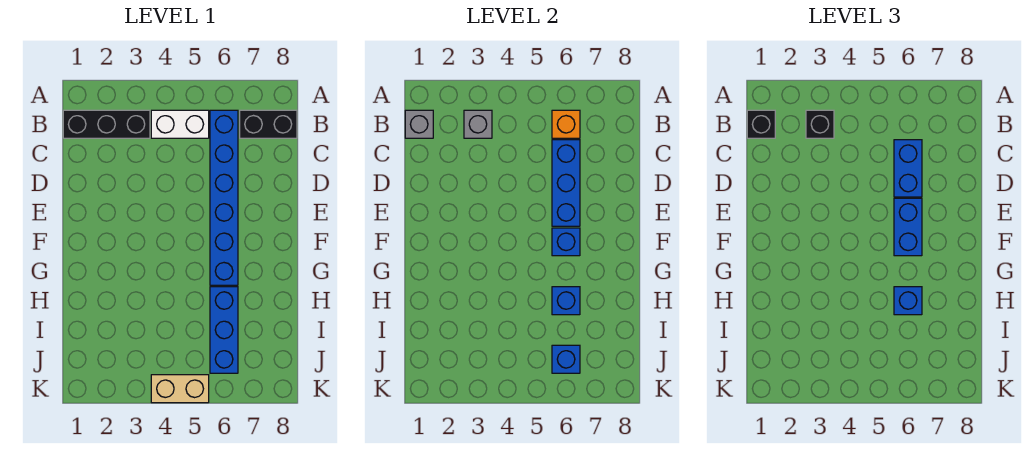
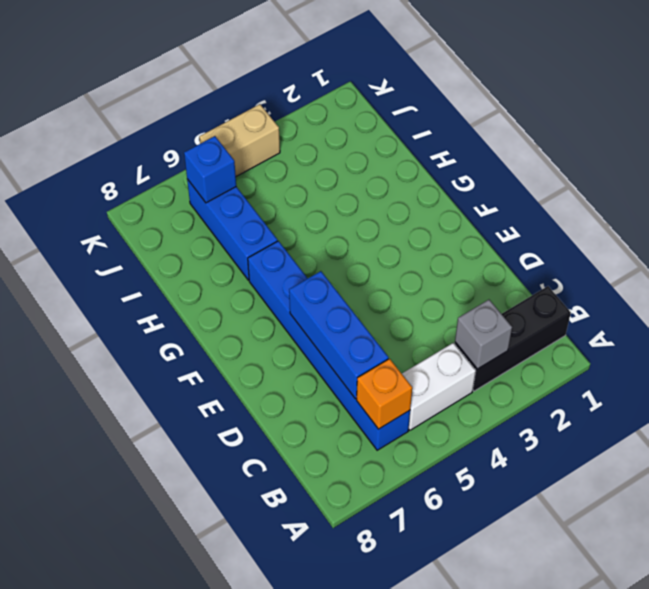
none -> black brick B7:B8 level 1
none -> grey brick B1 level 2
none -> blue brick F6 level 2

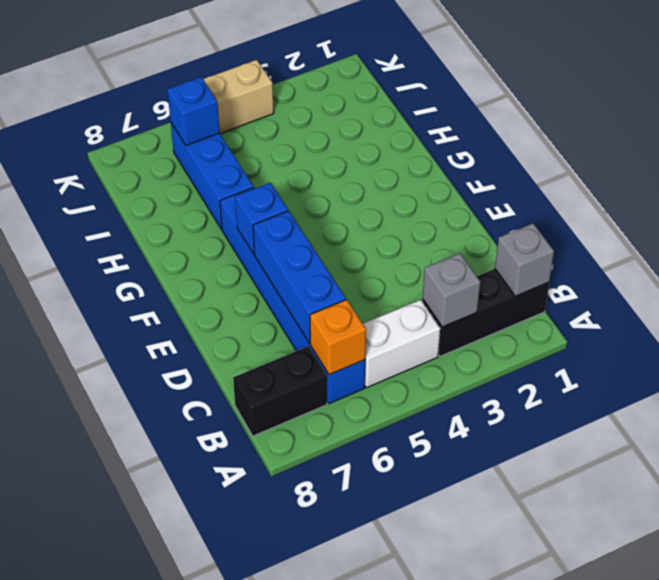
none -> blue brick H6 level 2
none -> black brick B1 level 3
none -> black brick B3 level 3

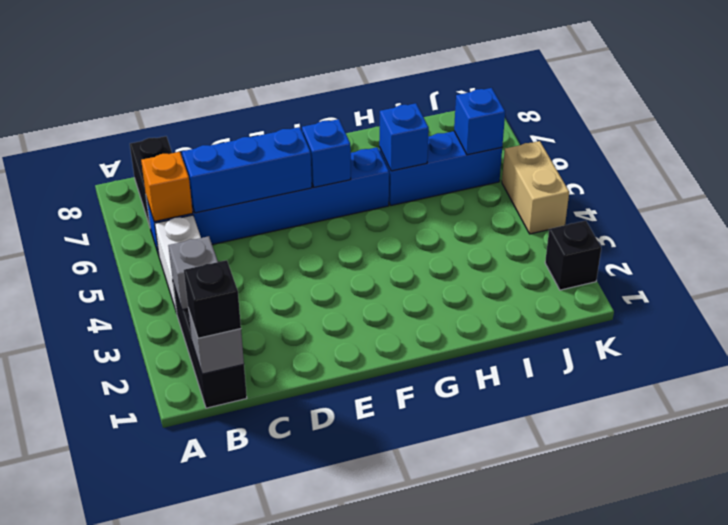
black brick K2 level 1 -> black brick B3 level 3
none -> blue brick C6:D6 level 3
none -> blue brick E6:F6 level 3
none -> blue brick H6 level 3

